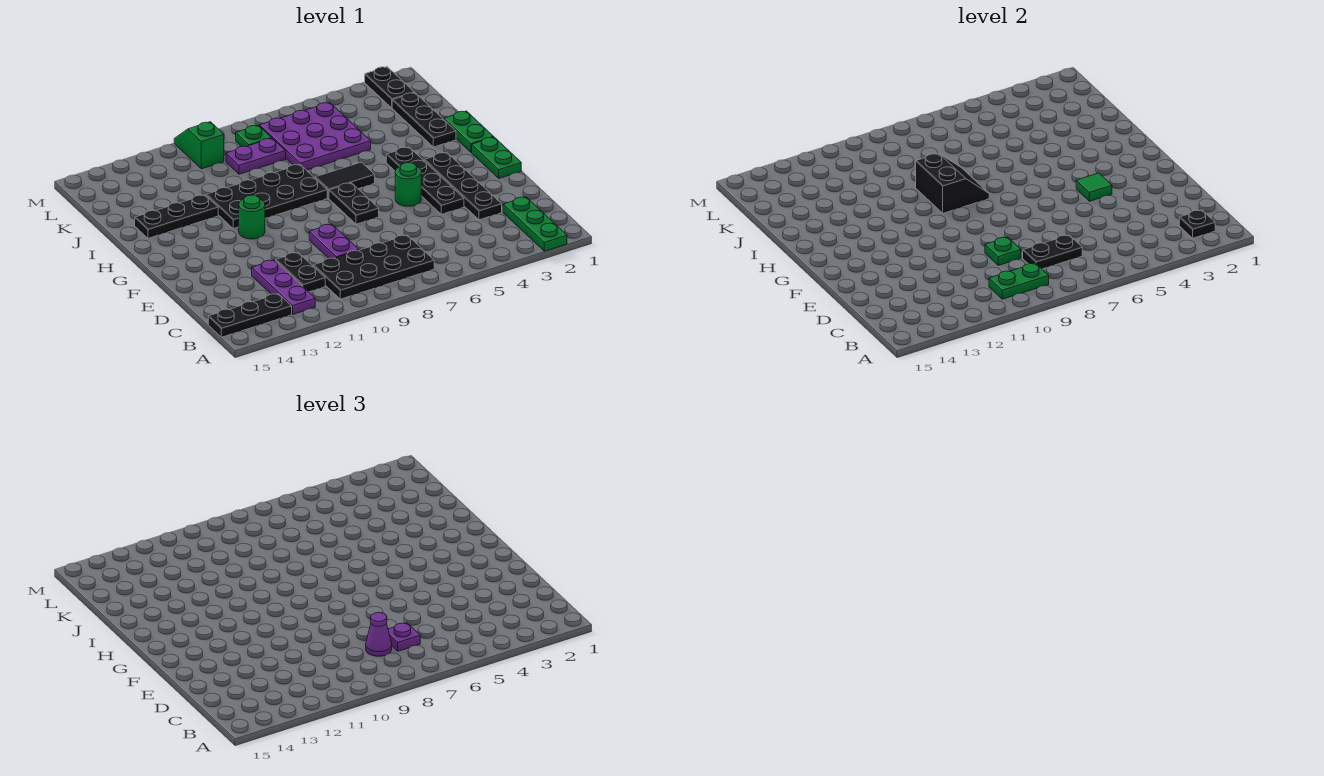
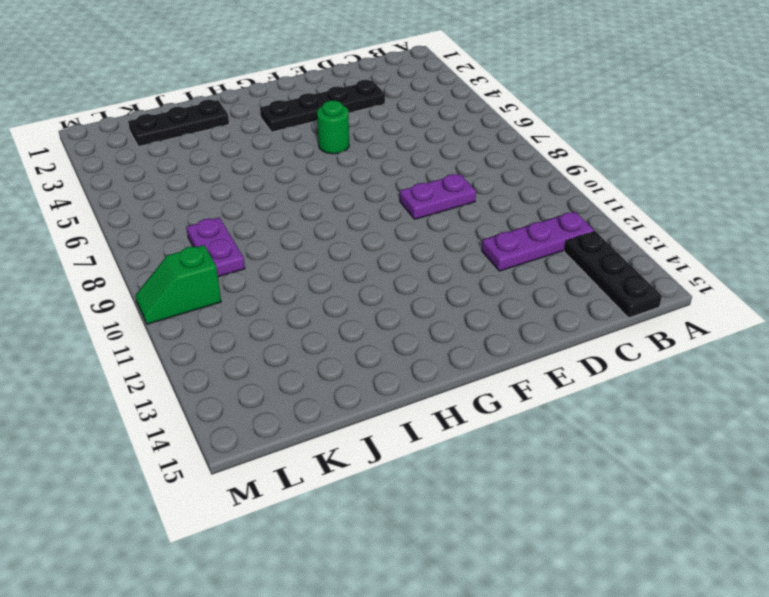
none -> green plate A2:C2 level 1
none -> black plate B7:C10 level 1
none -> black plate C11:D11 level 1
none -> black plate E4:H4 level 1

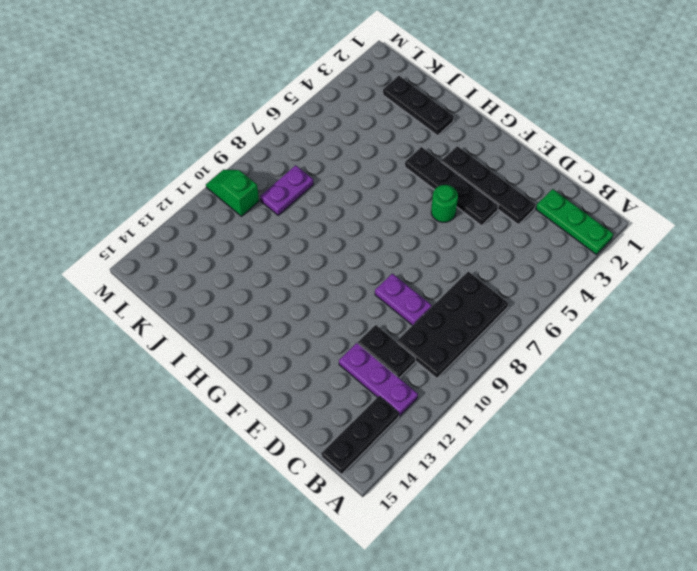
none -> green plate F1:G1 level 1
none -> black plate F7:G7 level 1
none -> green round brick G11 level 1
none -> green plate H1:I1 level 1

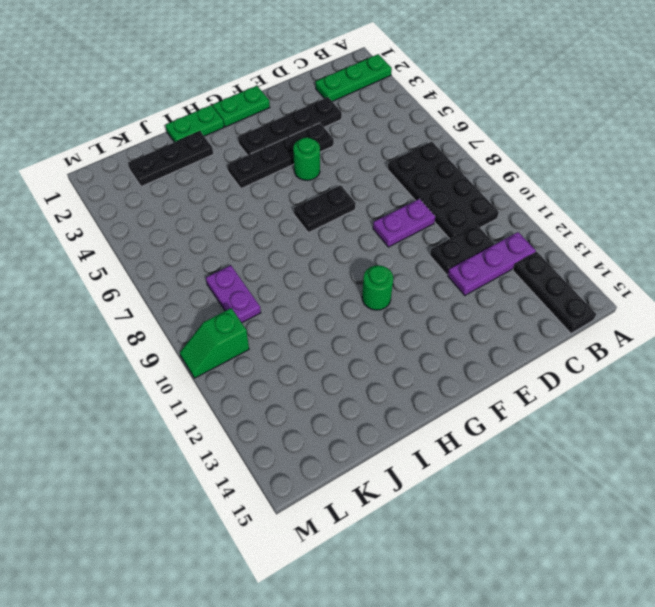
none -> black tile H6:H7 level 1
none -> black plate H8:I11 level 1
none -> black plate I12:I14 level 1
none -> purple plate J5:L7 level 1

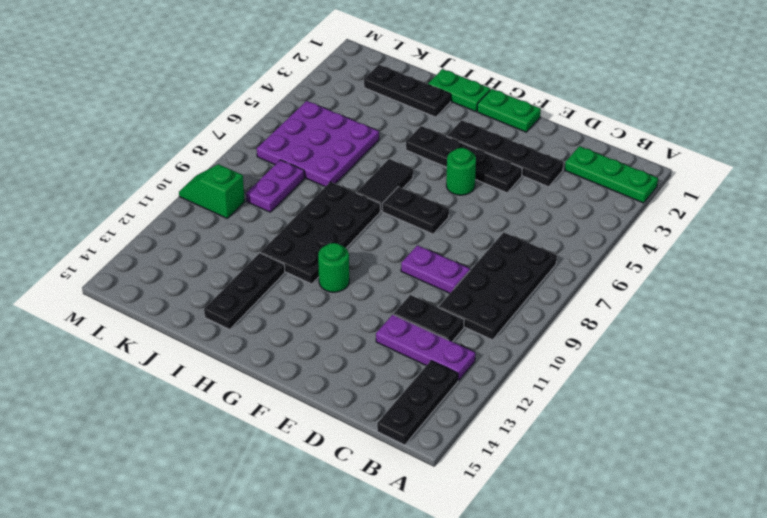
none -> black plate L2:M2 level 1
none -> green plate L8 level 1
none -> black plate B2 level 2
none -> green plate B9:B10 level 2

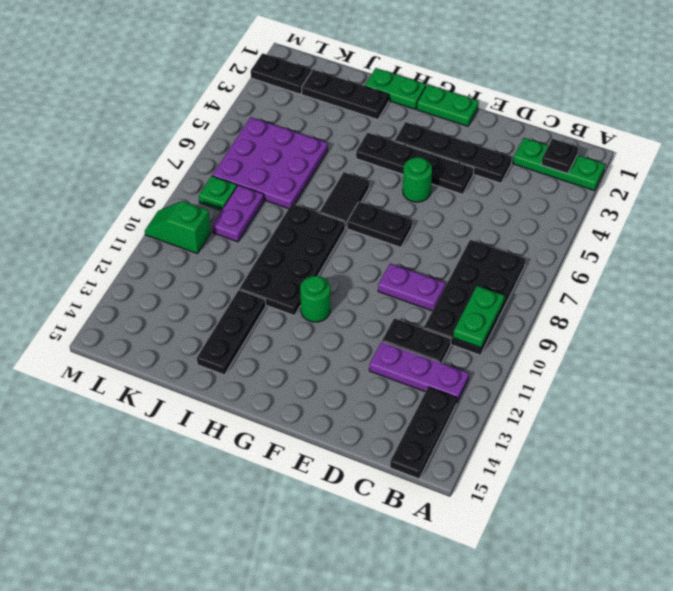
none -> black plate C7:C8 level 2
none -> green plate D9 level 2
none -> green tile F4 level 2
none -> black slope H8:I9 level 2 top 9

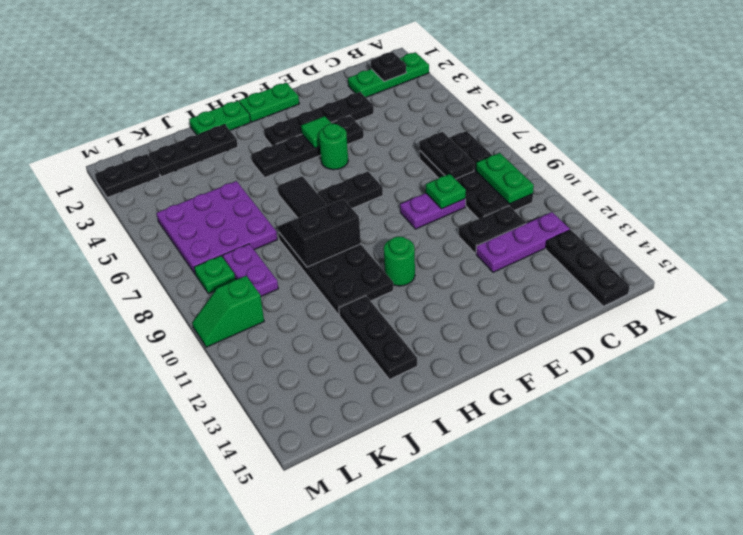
none -> purple plate C7 level 3
none -> purple cone C8 level 3

